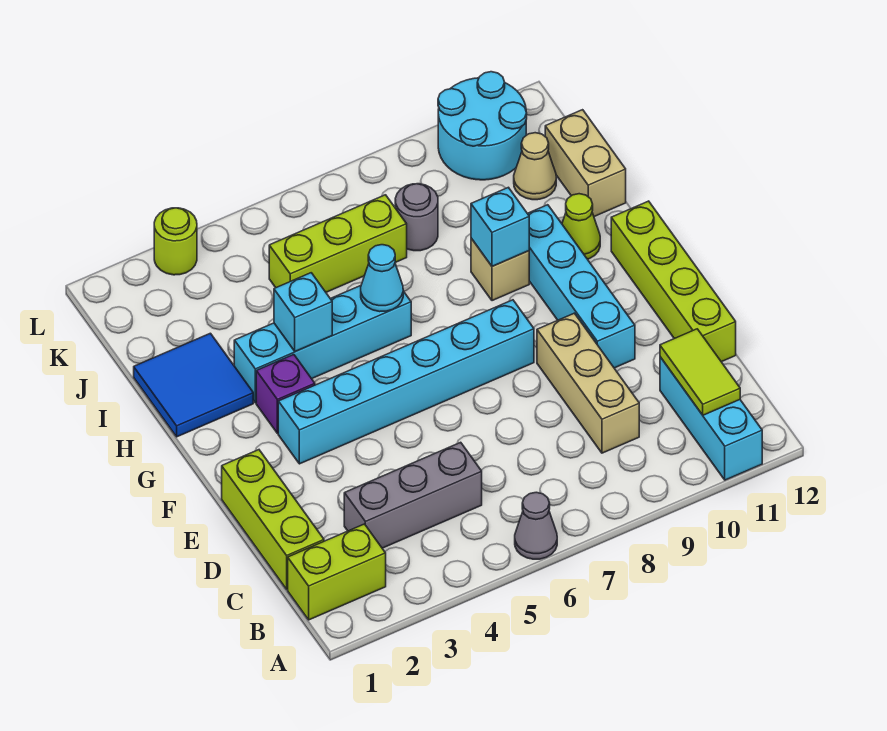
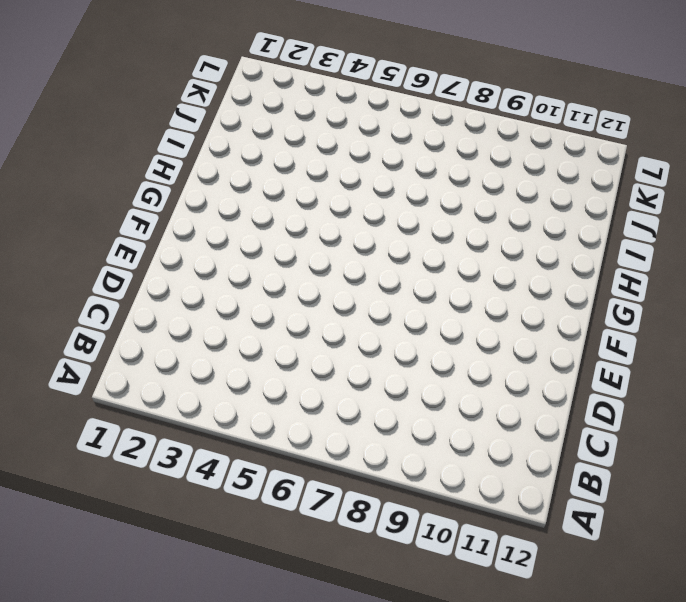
none -> grey cone A6 level 1
none -> cyan brick A11:C11 level 1
none -> lime brick B1:B2 level 1

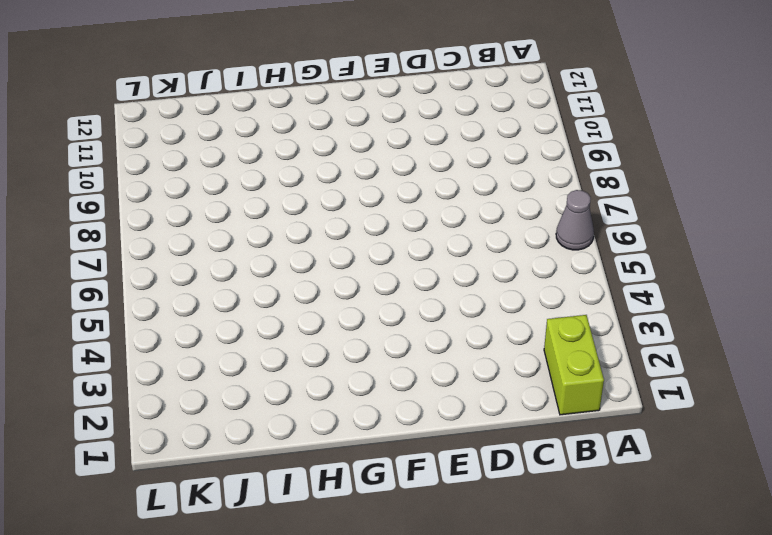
none -> cyan brick A11:C11 level 1
none -> lime brick C1:E1 level 1
none -> grey brick C3:C5 level 1

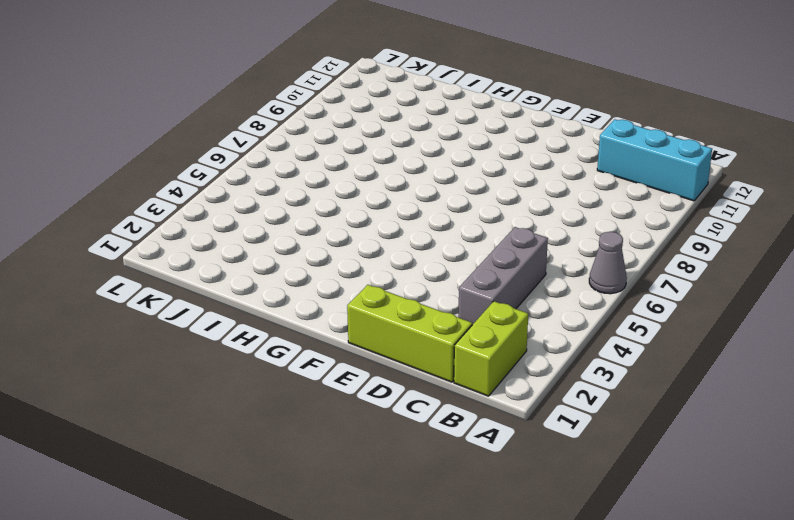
none -> tan brick C9:E9 level 1
none -> lime brick D12:G12 level 1
none -> cyan brick E10:H10 level 1

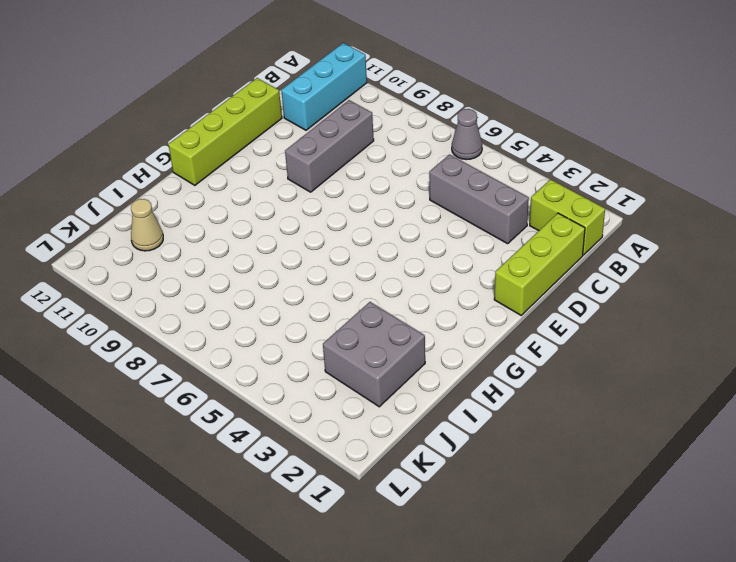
grey brick C9:E9 level 1 -> tan brick C9:E9 level 1
grey brick I2:J3 level 1 -> blue tile H1:I2 level 1
none -> cyan brick E10:H10 level 1
none -> cyan brick F3:F8 level 1
none -> purple brick G3 level 1

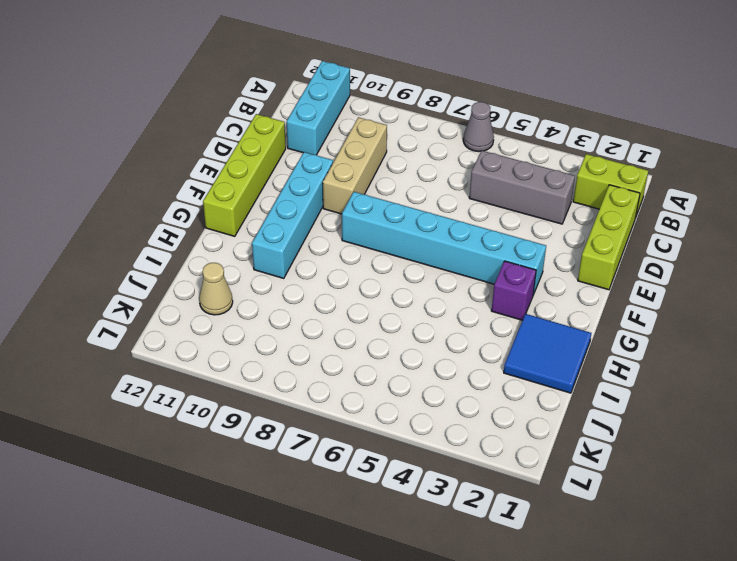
none -> cyan brick H3:H6 level 1
none -> tan brick H9 level 1
none -> lime cone H11 level 1

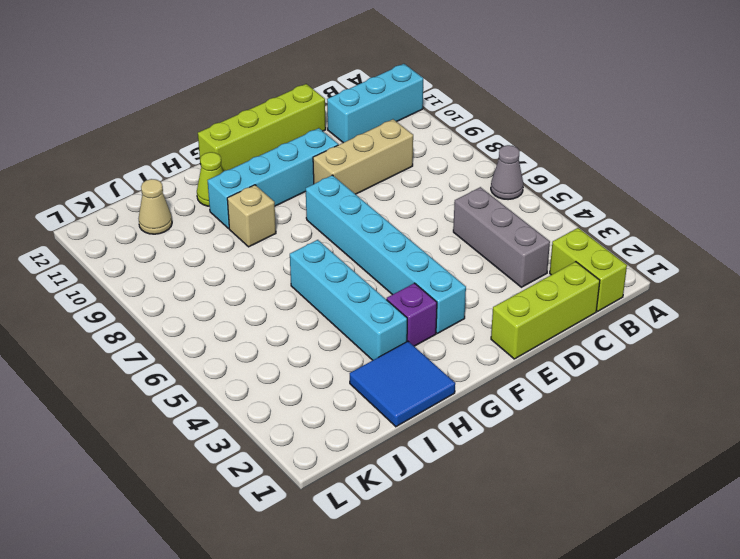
none -> tan brick I12:J12 level 1
none -> lime brick J5:J7 level 1
none -> grey round brick J8 level 1

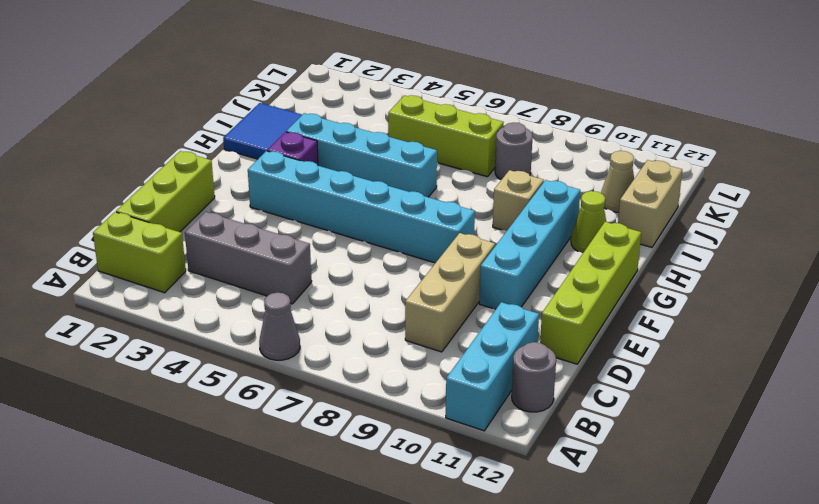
grey round brick B12 level 1 -> none
none -> cyan round brick K10:L11 level 1
none -> lime round brick L3 level 1
none -> lime tile B11:C11 level 2

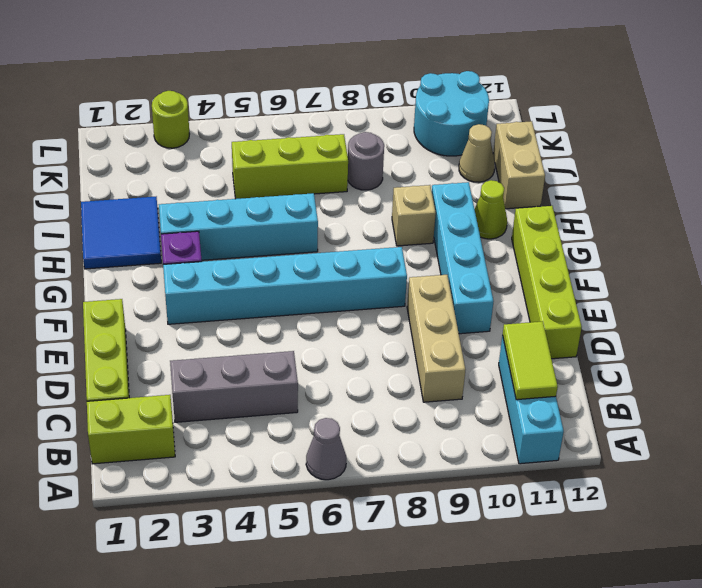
none -> cyan brick H4 level 2
none -> cyan cone H6 level 2
none -> cyan brick H9 level 2

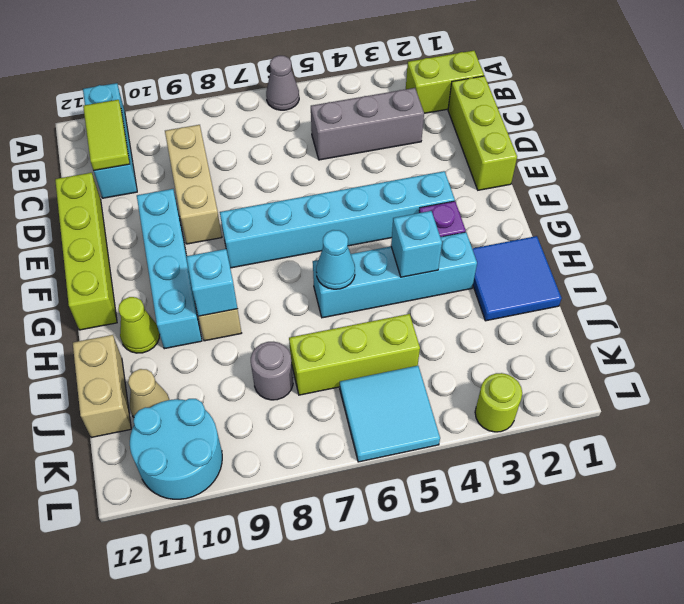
cyan tile K5:L6 level 1 -> none

